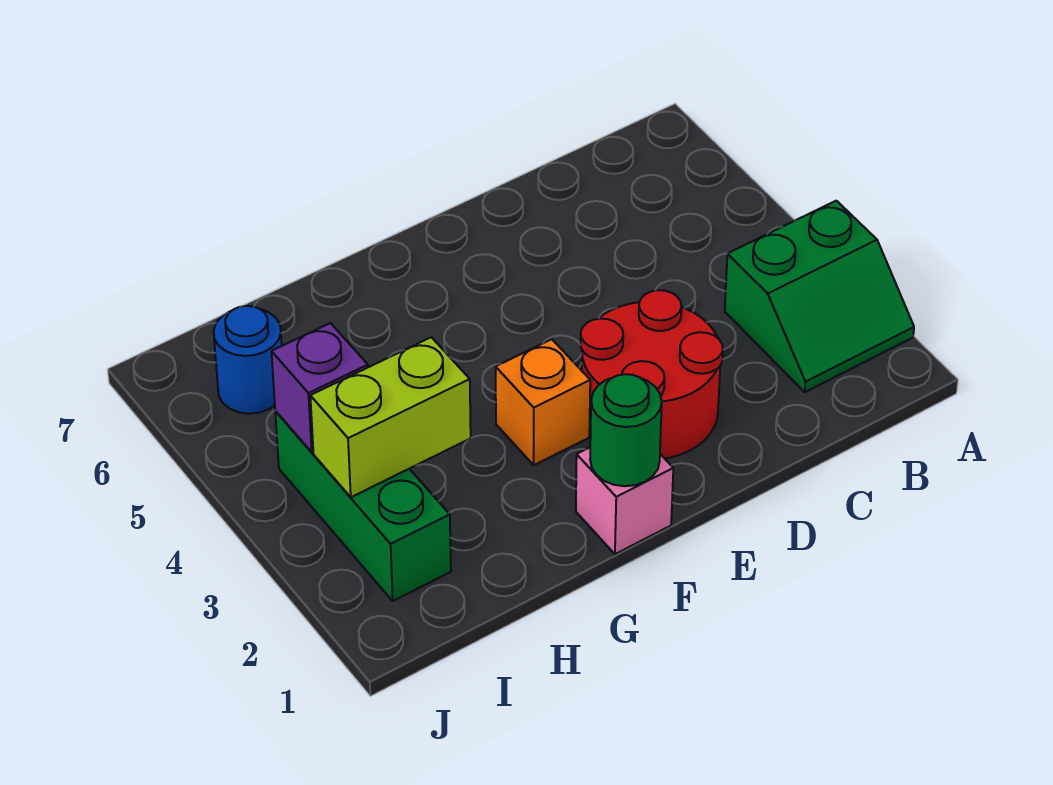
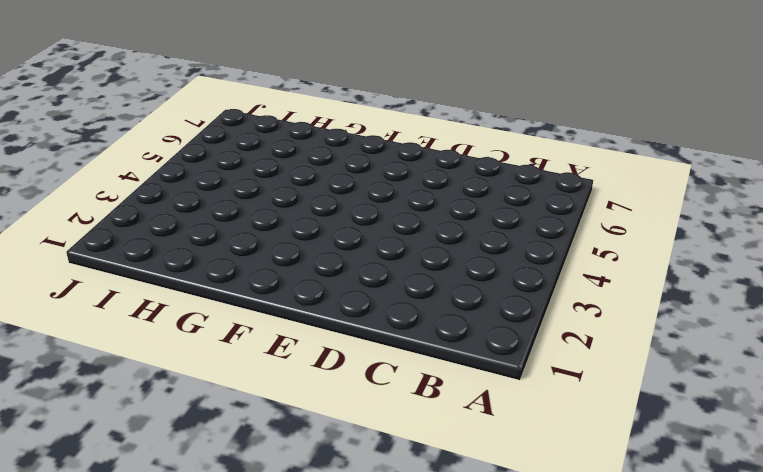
none -> green slope A2:B3 level 1 top 3
none -> red round brick D2:E3 level 1

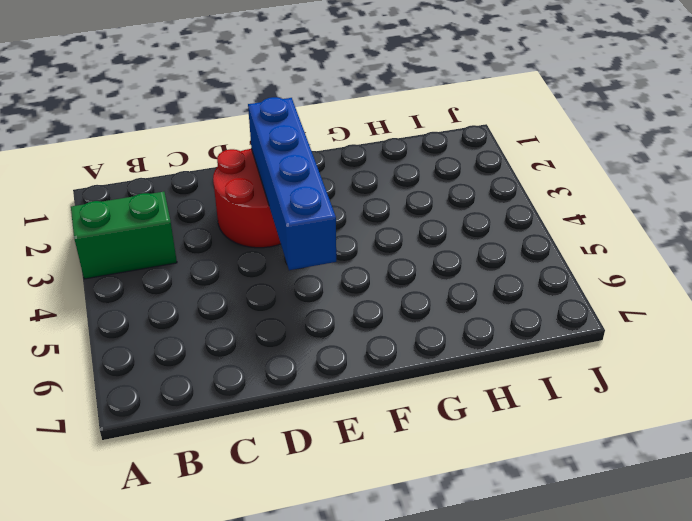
blue brick E2:E5 level 2 -> none
none -> pink brick F1 level 1
none -> orange brick F3 level 1

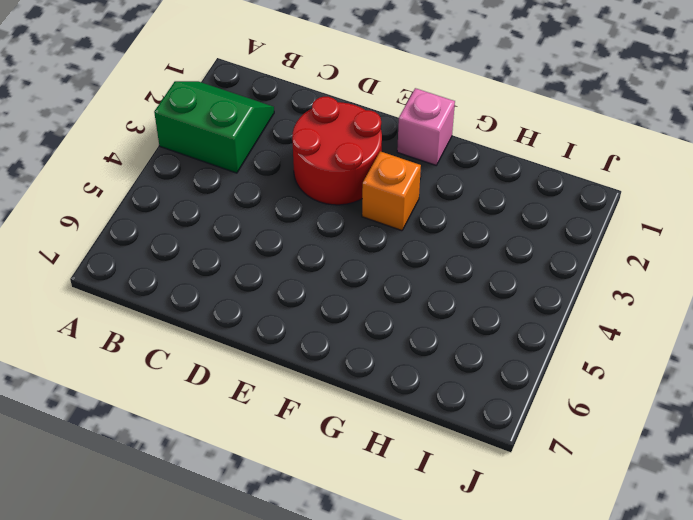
none -> green brick I2:I4 level 1
none -> blue round brick I6 level 1

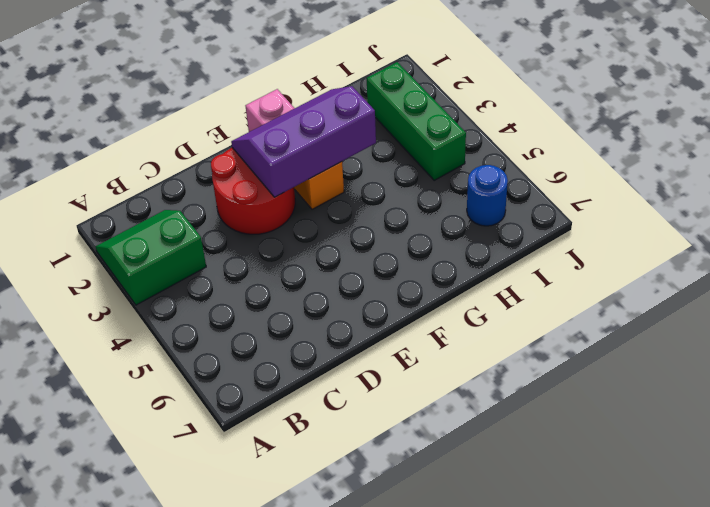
purple slope E2:G3 level 2 top 3 -> none
none -> green round brick F1 level 2
none -> lime brick H3:I3 level 2

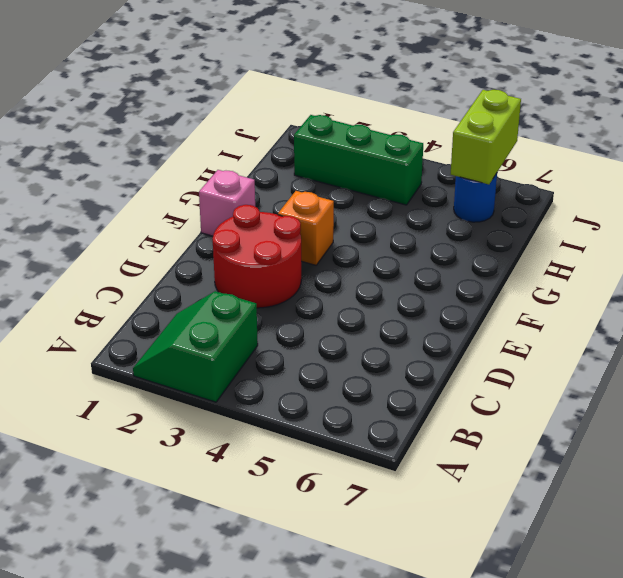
lime brick I6:J6 level 2 -> lime brick H3:I3 level 2
none -> green round brick F1 level 2
none -> purple brick I4 level 2

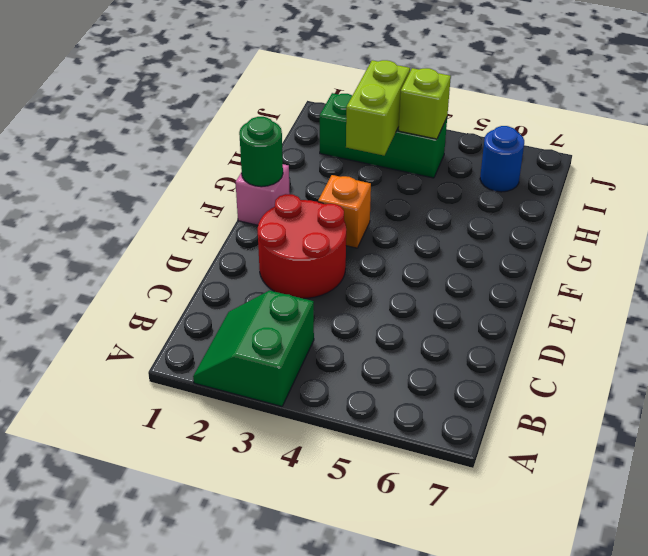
lime brick I4 level 2 -> purple brick I4 level 2

